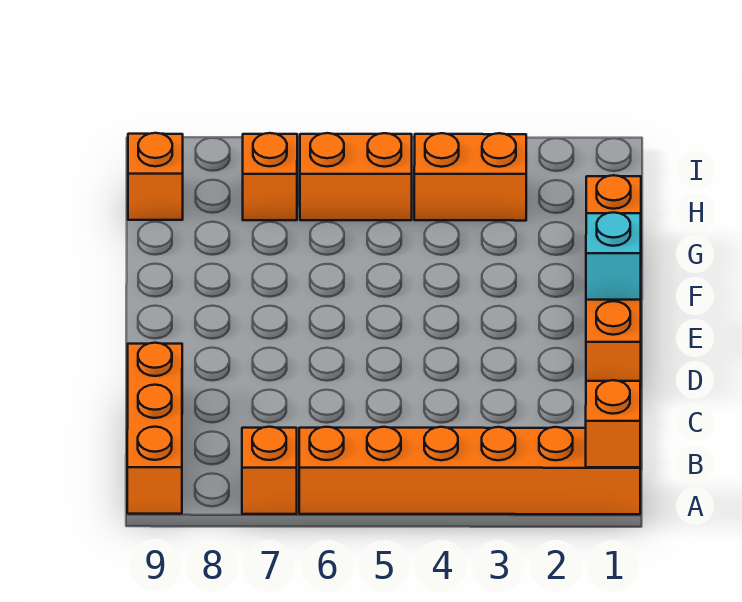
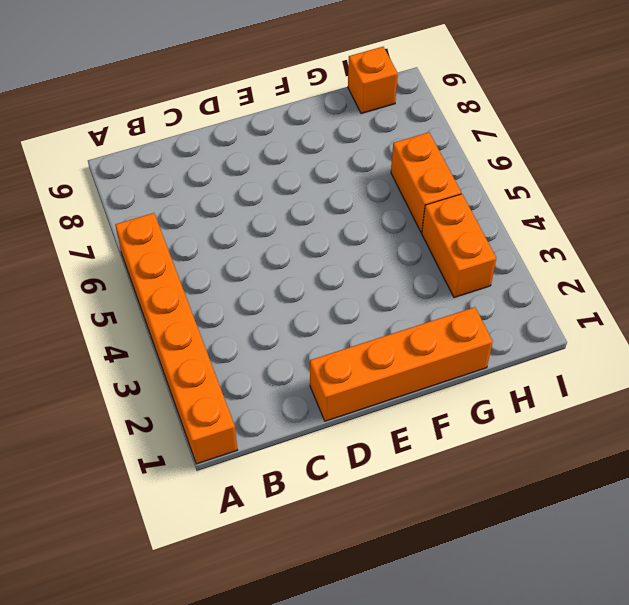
none -> orange brick A7 level 1
none -> orange brick A9:C9 level 1

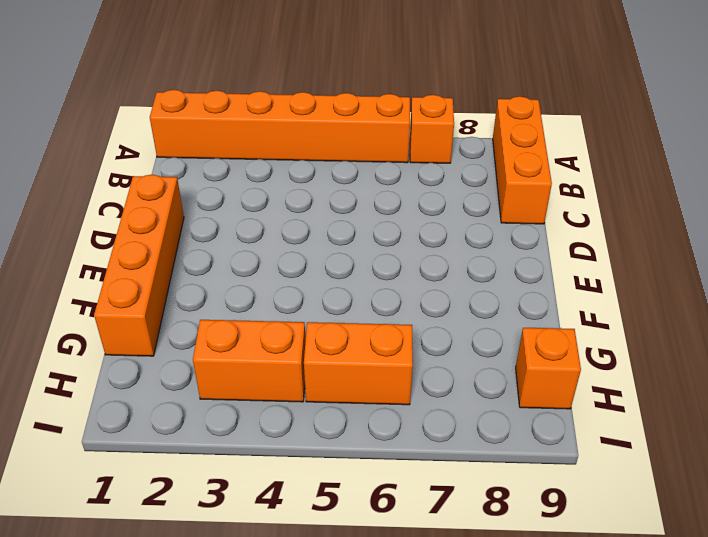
none -> orange brick H7 level 1
none -> orange brick A1 level 2

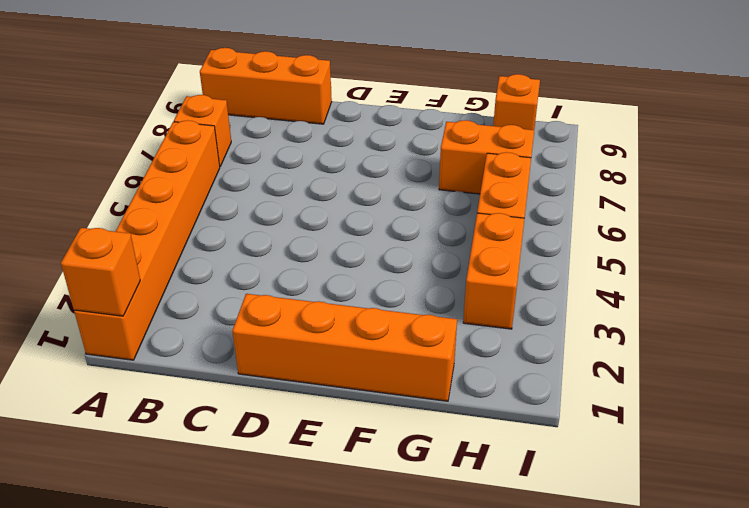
orange brick G7:H7 level 1 -> orange brick H7 level 1
none -> cyan brick E1 level 2

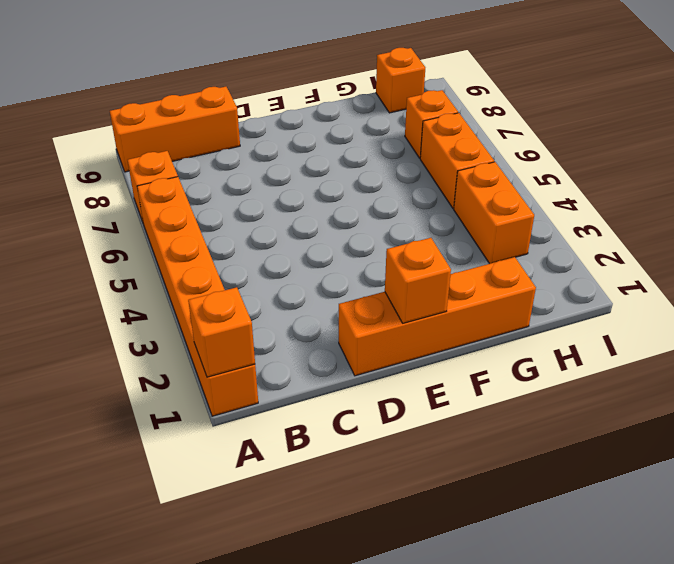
orange brick E1 level 2 -> cyan brick E1 level 2

